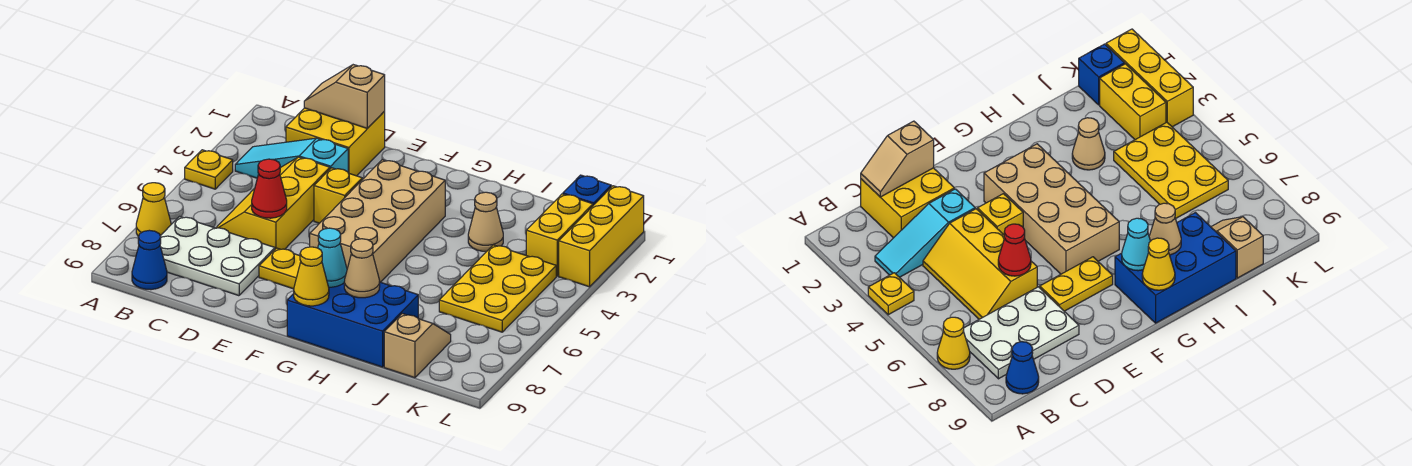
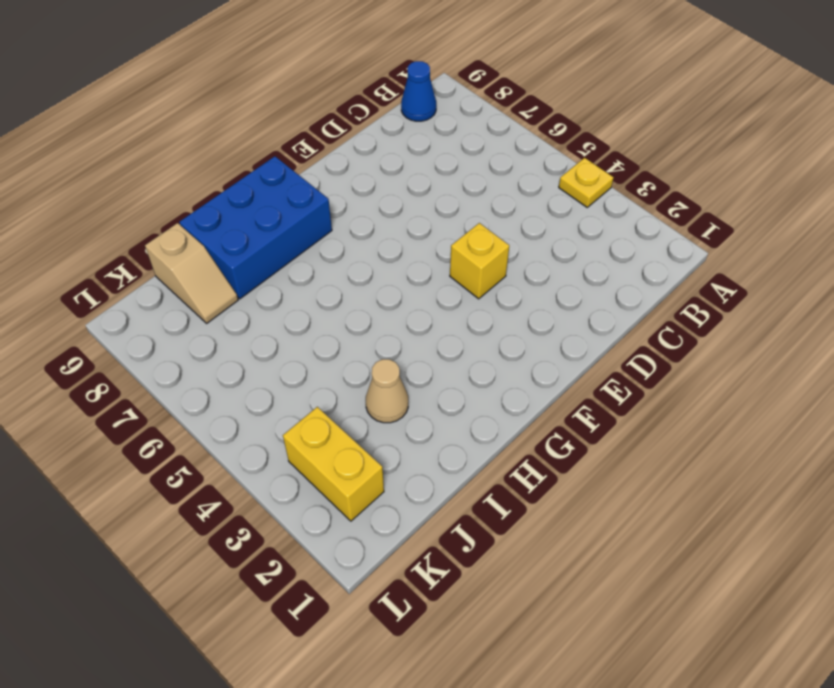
none -> yellow cone A7 level 1
none -> cyan slope B3:D3 level 1 top D
none -> white plate B7:D8 level 1

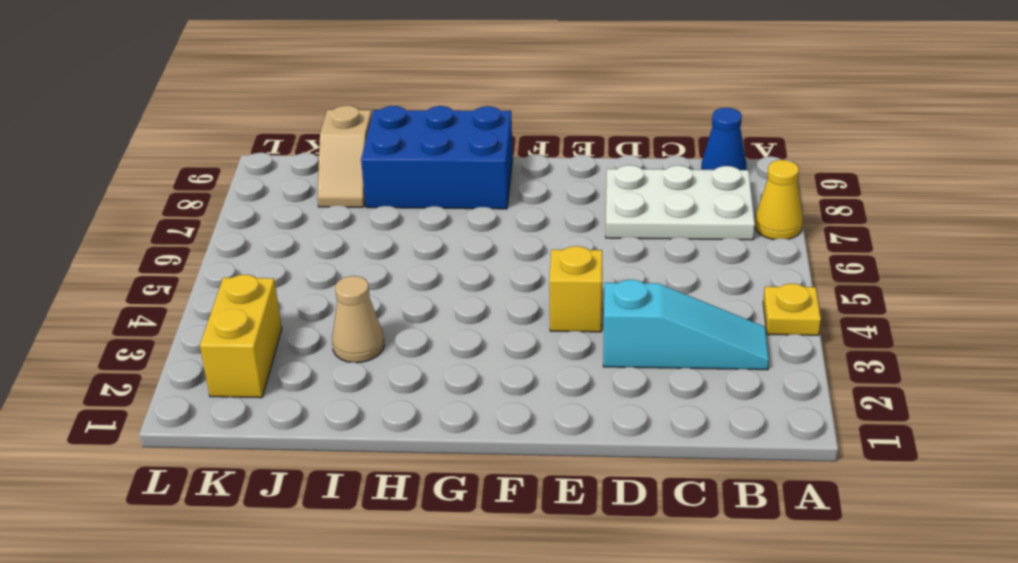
none -> yellow brick C1:D2 level 1
none -> yellow slope C4:D6 level 1 top D
none -> yellow plate E7:F7 level 1

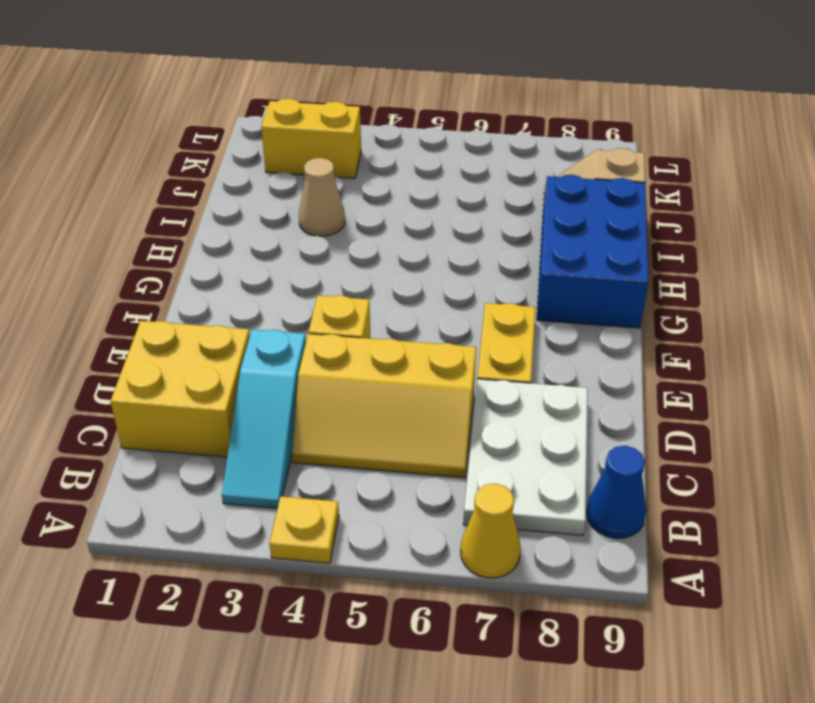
none -> tan brick F3:G6 level 1
none -> yellow plate J4:K6 level 1
none -> blue brick K1 level 1

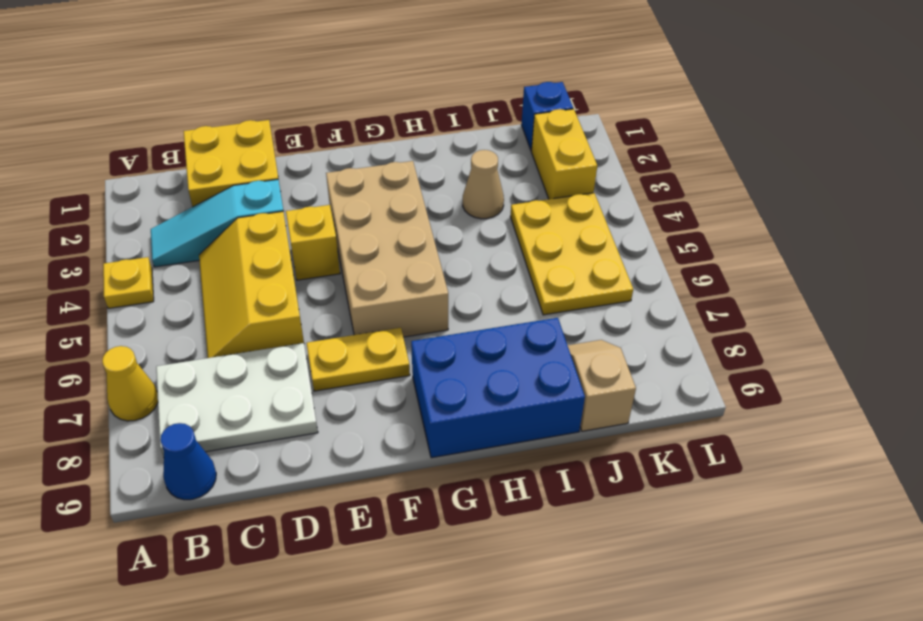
none -> yellow brick L1:L3 level 1
none -> tan slope C1:D1 level 2 top D
none -> red cone D6 level 2

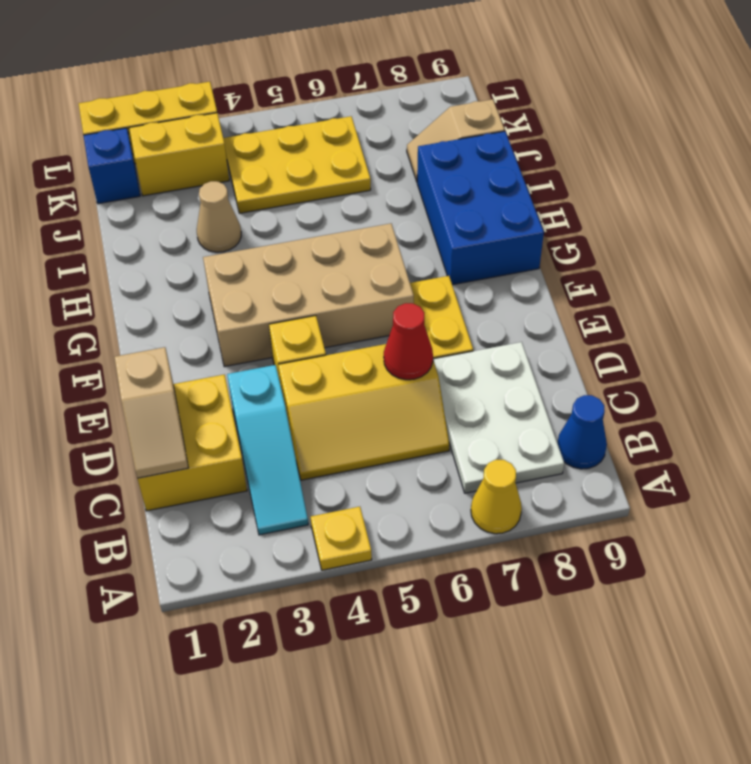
none -> cyan cone G8 level 2
none -> yellow cone G9 level 2
none -> tan cone H8 level 2

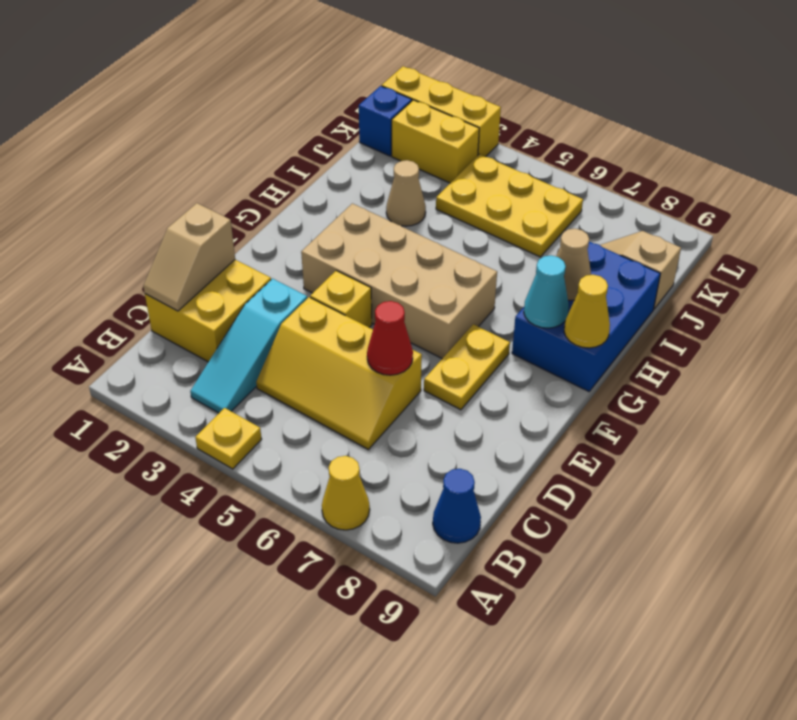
none -> white plate B7:D8 level 1

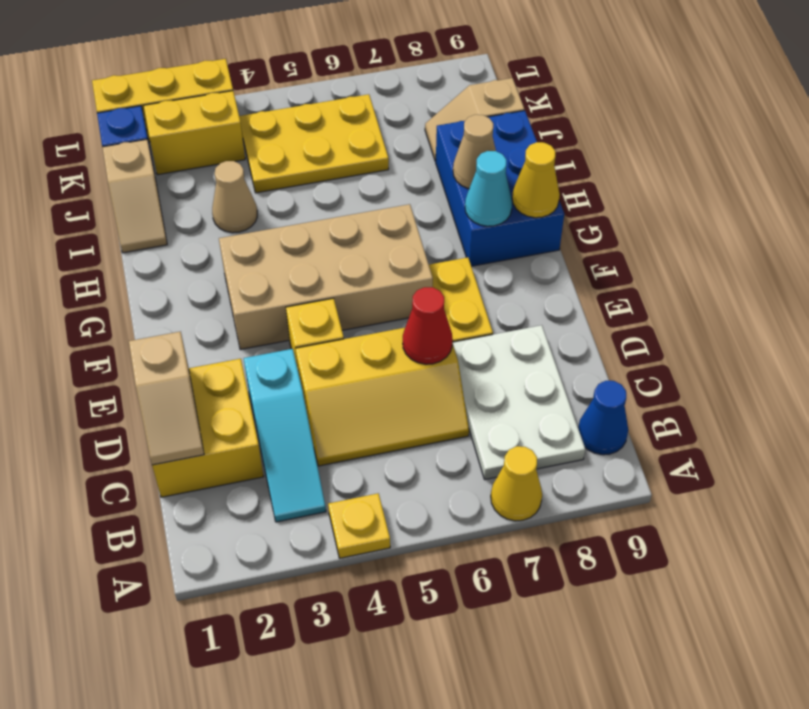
tan slope I1:J1 level 1 top J -> none

